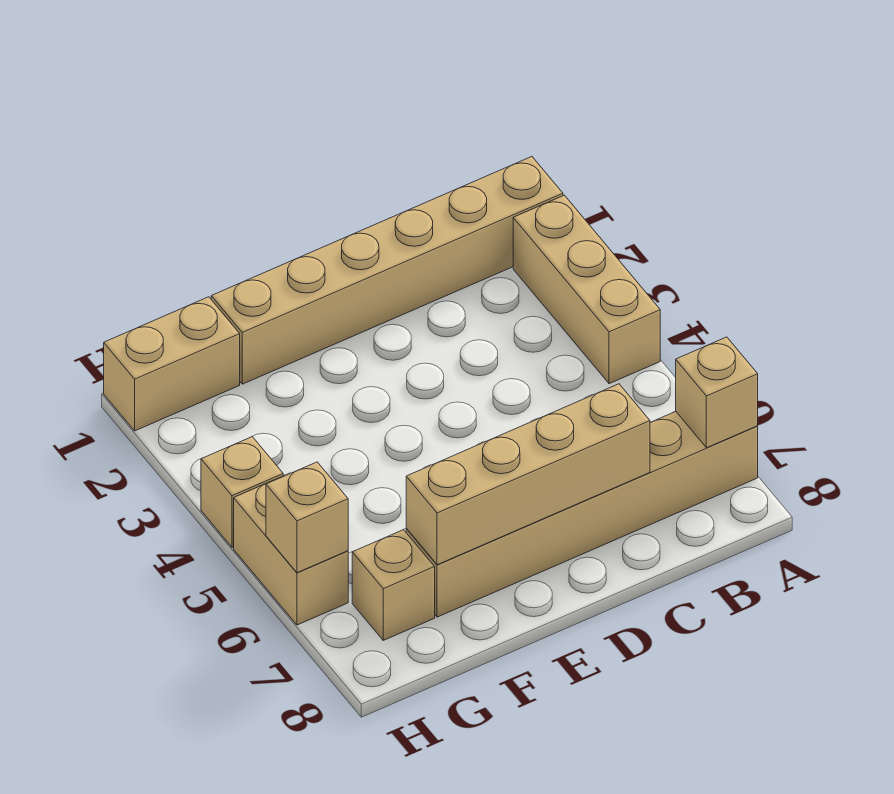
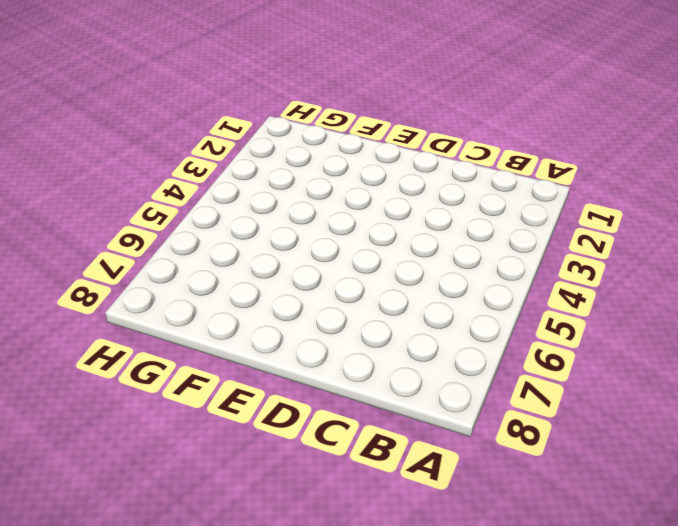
none -> tan brick A1:F1 level 1
none -> tan brick A2:A4 level 1

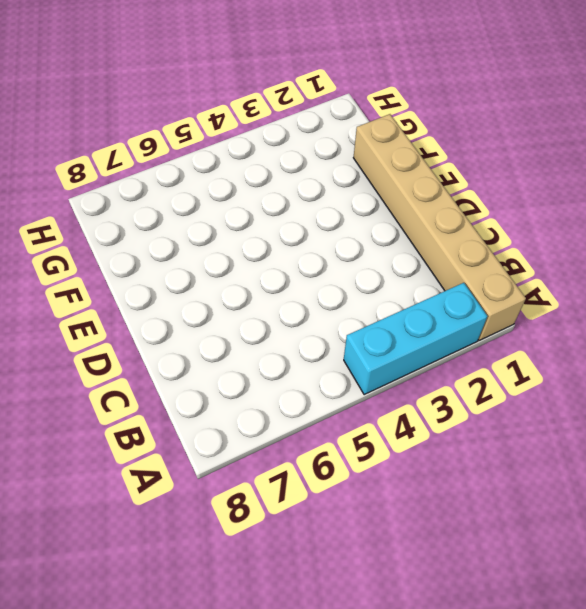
cyan brick A2:A4 level 1 -> tan brick A2:A4 level 1
none -> tan brick A7:F7 level 1
none -> tan brick G1:H1 level 1

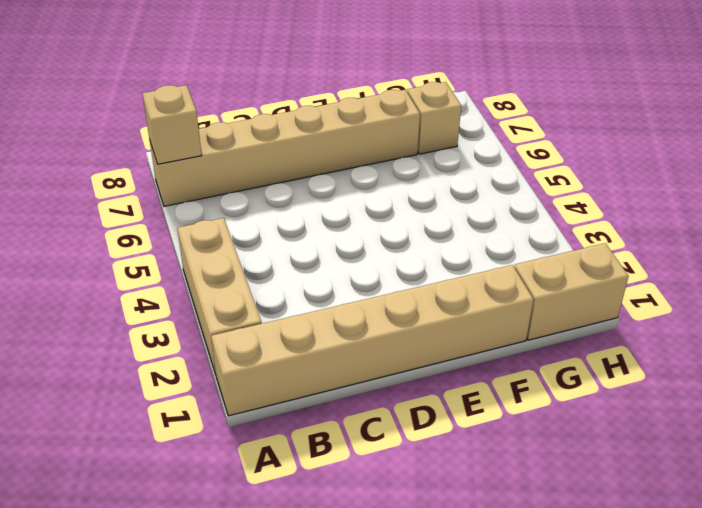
none -> tan brick H4 level 1
none -> tan brick H5:H6 level 1

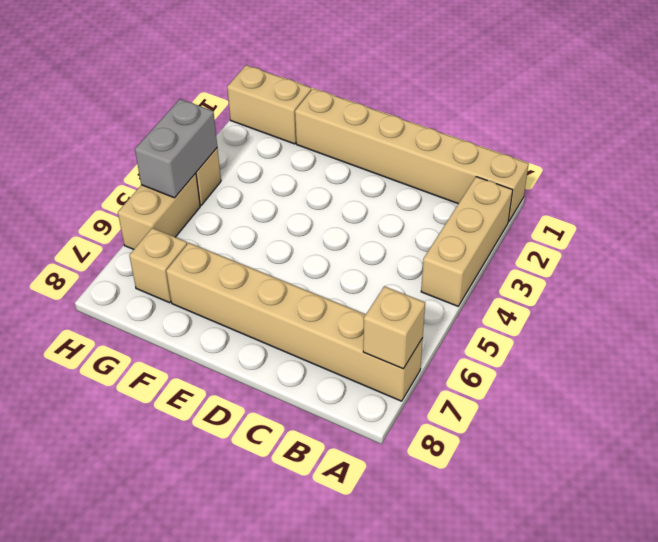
grey brick H4:H5 level 2 -> none
none -> tan brick C7:F7 level 2
none -> tan brick H6 level 2

